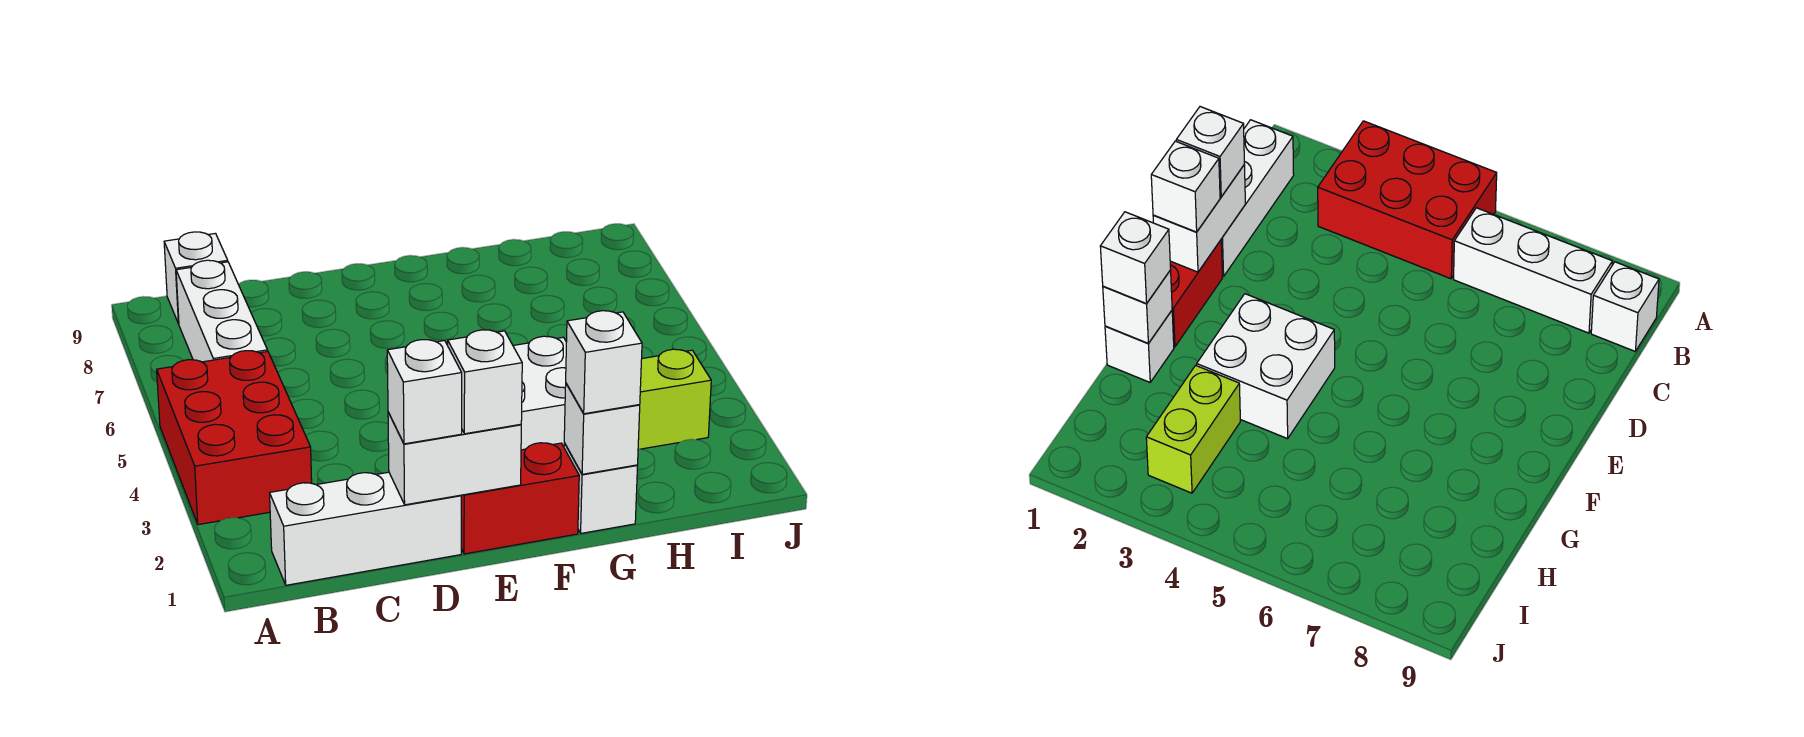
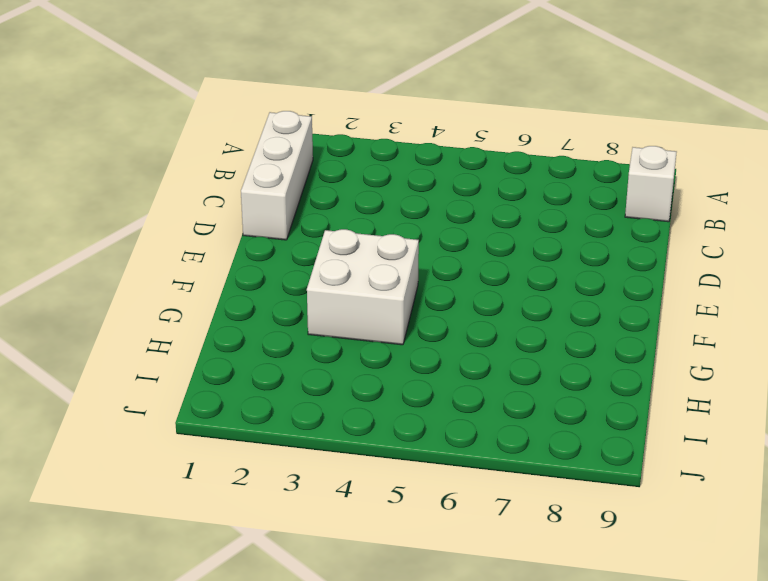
none -> red brick A3:B5 level 1
none -> white brick B6:B8 level 1
none -> red brick E1:F1 level 1

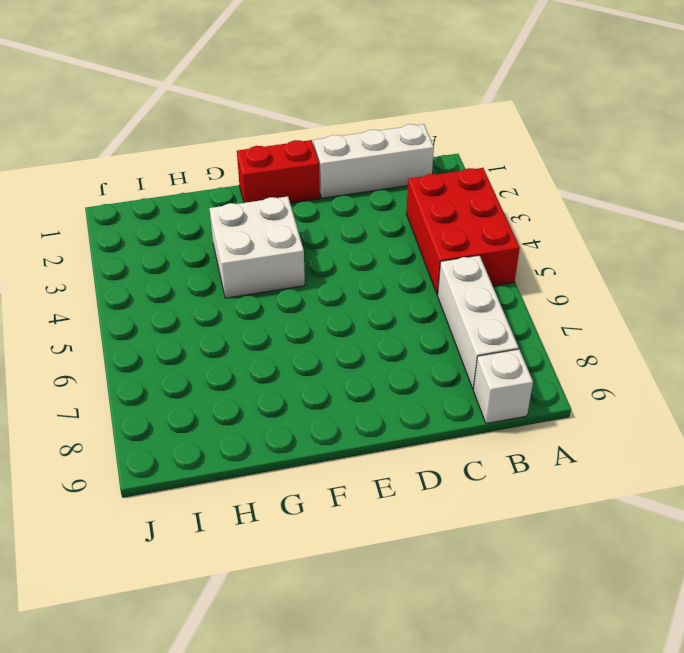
none -> white brick G1 level 1
none -> lime brick H3:I3 level 1
none -> white brick D1:E1 level 2

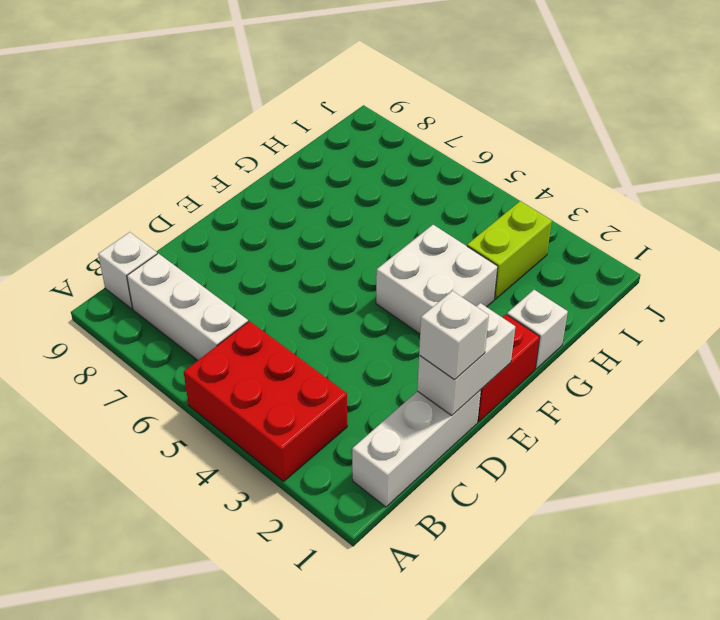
none -> white brick G1 level 2
none -> white brick E1 level 3
none -> white brick G1 level 3

